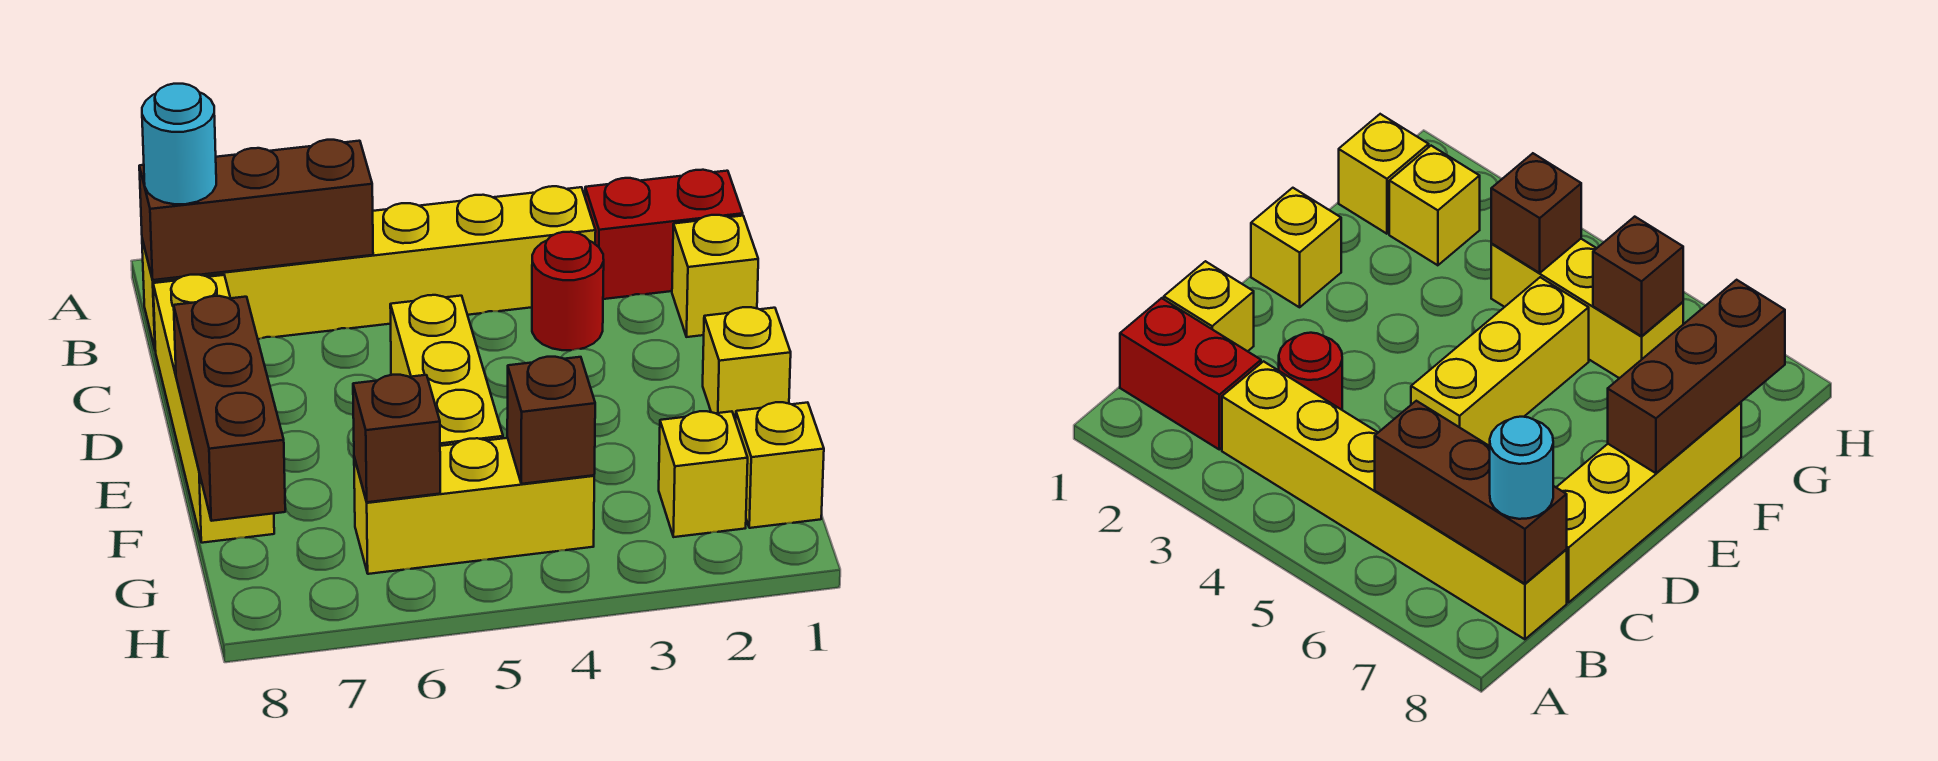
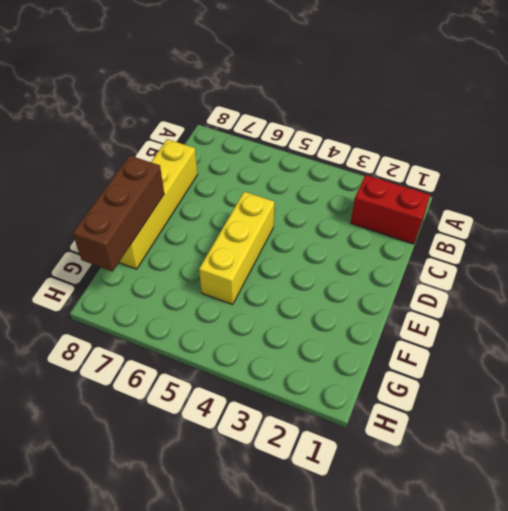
none -> yellow brick B3:B8 level 1
none -> yellow brick C1 level 1
none -> red round brick C3 level 1

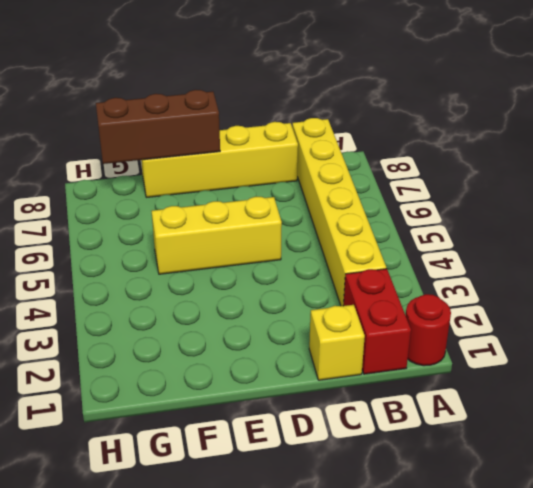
red round brick A1 level 1 -> red round brick C3 level 1
none -> yellow brick E1 level 1
none -> yellow brick G1 level 1
none -> yellow brick G2 level 1

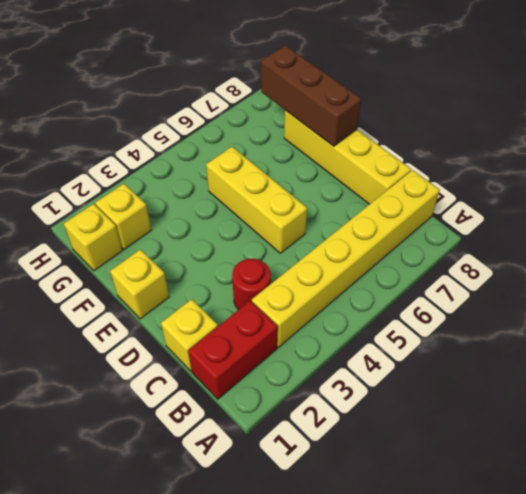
none -> yellow brick G4:G6 level 1
none -> brown brick B6:B8 level 2
none -> brown brick G4 level 2

